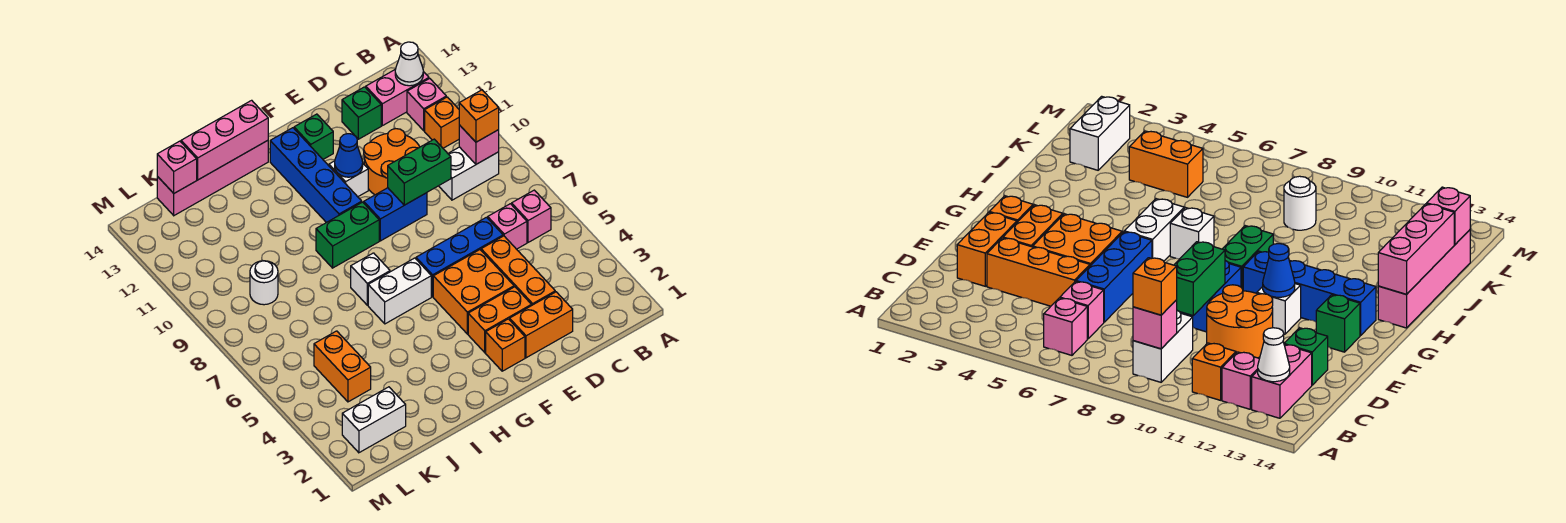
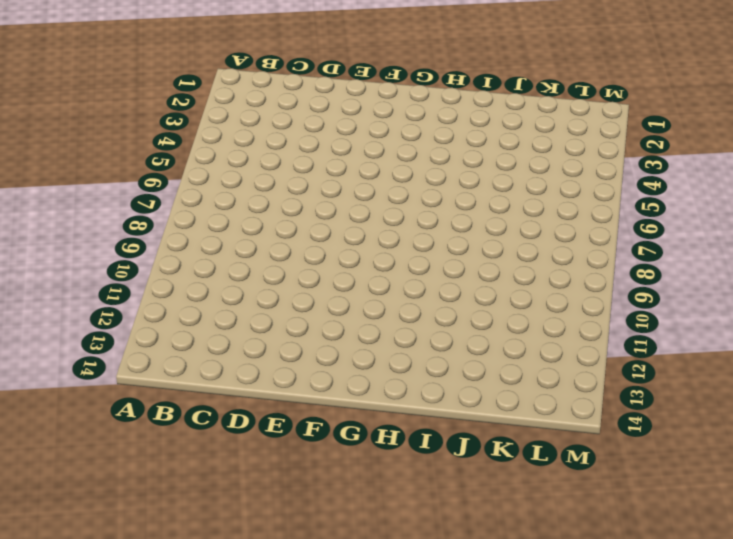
none -> pink brick B6 level 1
none -> white brick B9:C9 level 1
none -> orange brick B11 level 1
none -> pink brick B12 level 1

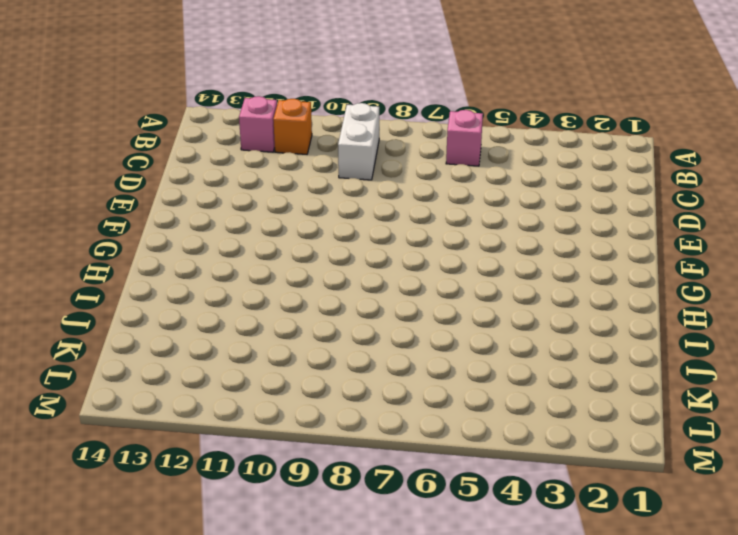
none -> pink brick B13:C13 level 1
none -> pink brick C6 level 1
none -> orange brick D2:E2 level 1
none -> orange brick D3:D5 level 1

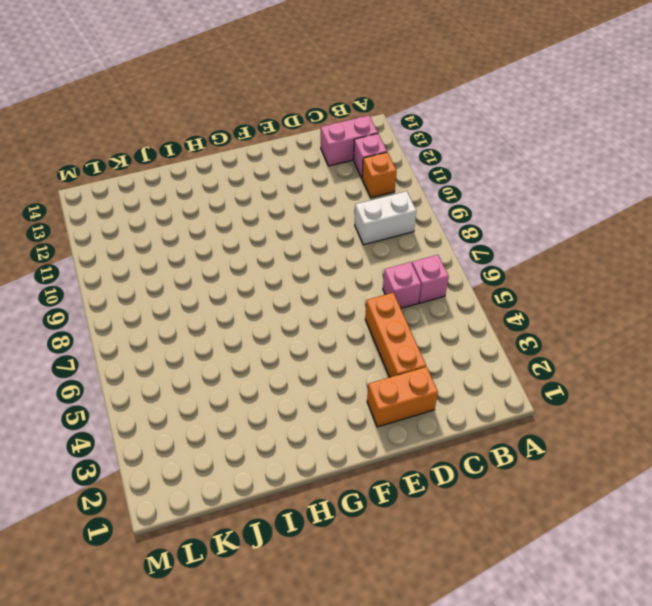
none -> blue brick D6:F6 level 1
none -> orange round brick D10:E11 level 1
none -> green brick D13 level 1
none -> orange brick E3:F3 level 1

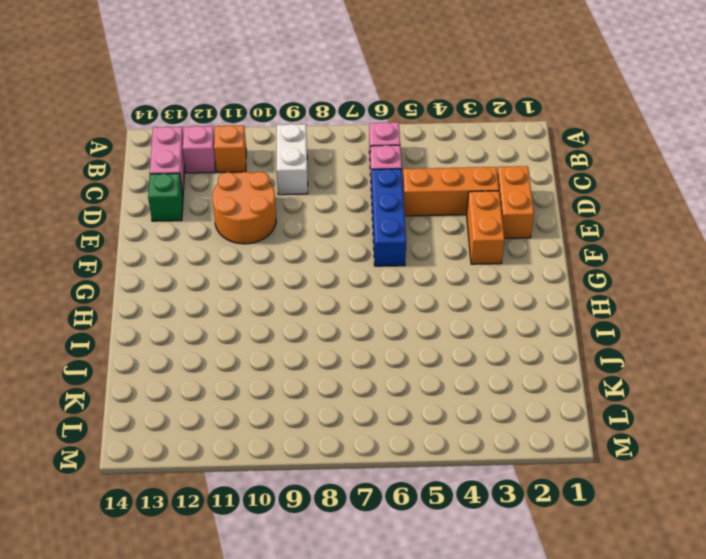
none -> orange brick E4:F5 level 1
none -> blue brick E9:F9 level 1
none -> orange brick F2 level 1
none -> white brick F11 level 1

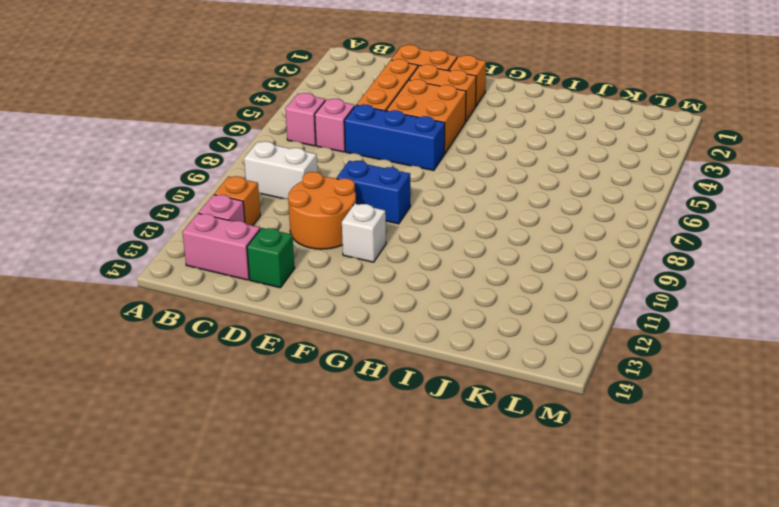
none -> green brick F13 level 1
none -> white brick G6:H6 level 1
none -> green brick G9:H9 level 1
none -> blue brick G10:G13 level 1

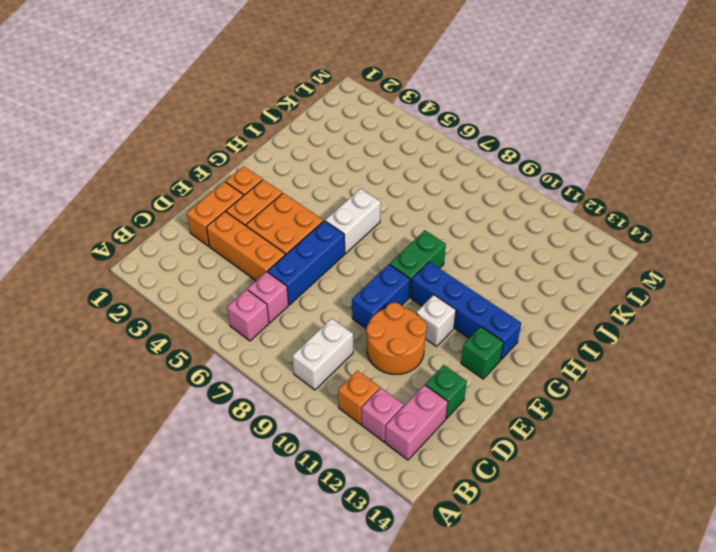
none -> white brick H7 level 1
none -> pink brick H14:K14 level 1
none -> white brick K2:L2 level 1
none -> orange brick K4:K5 level 1

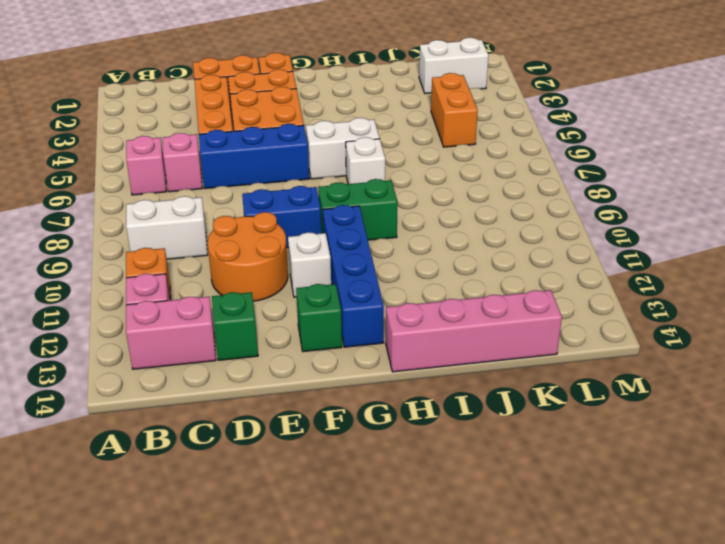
none -> white round brick K9 level 1
none -> pink brick B9 level 2
none -> white cone B13 level 2
none -> green brick D9:E9 level 2

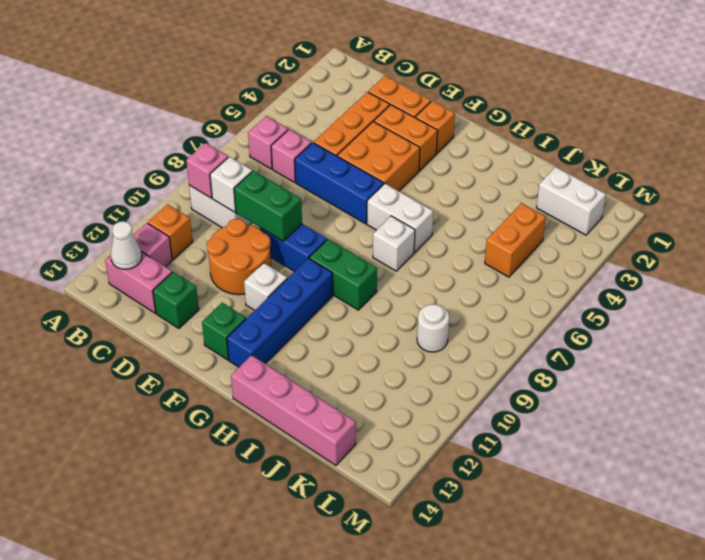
white brick C9 level 2 -> none
none -> blue cone F11 level 2
none -> pink brick H14:J14 level 2
none -> pink brick K14 level 2
none -> orange brick B9 level 3

